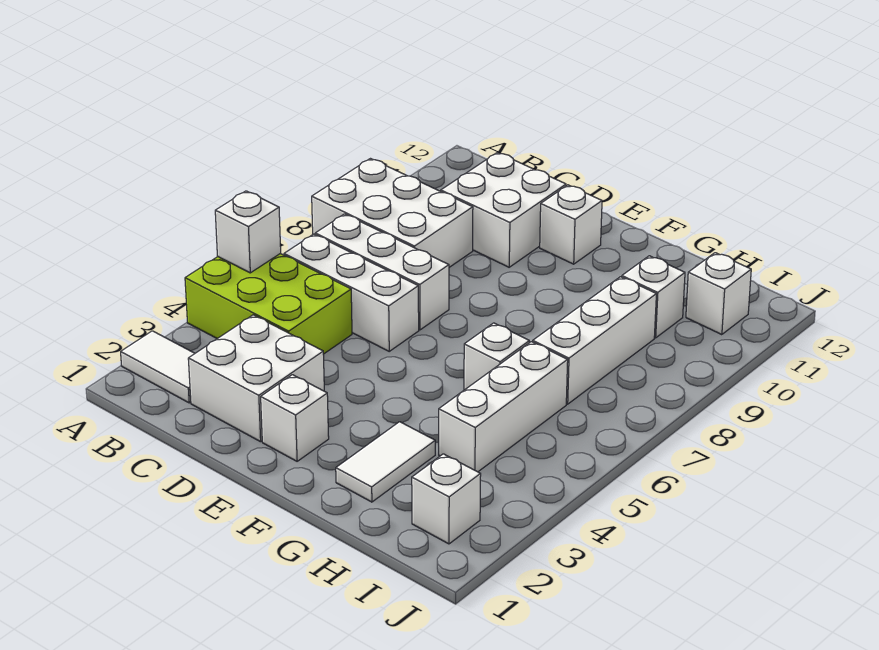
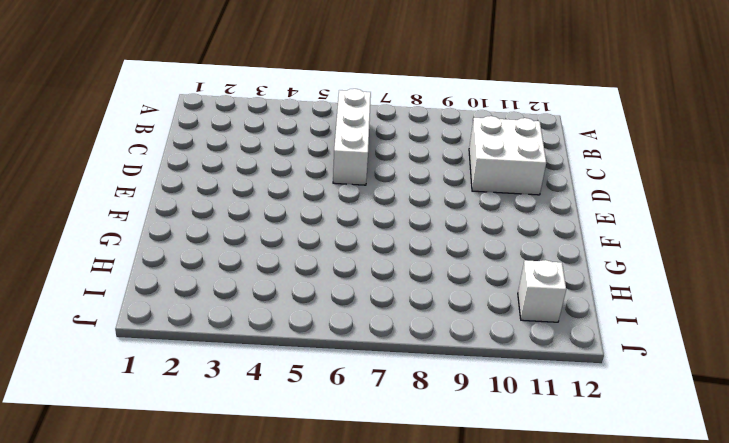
none -> white tile A2:B2 level 1
none -> lime brick A4:C5 level 1
none -> white brick A8:C9 level 1

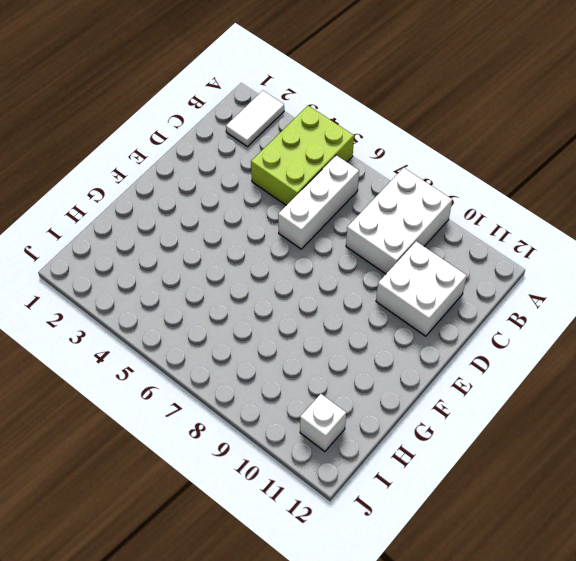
none -> white brick B7:D7 level 1
none -> white brick C2:D3 level 1
none -> white brick E2 level 1

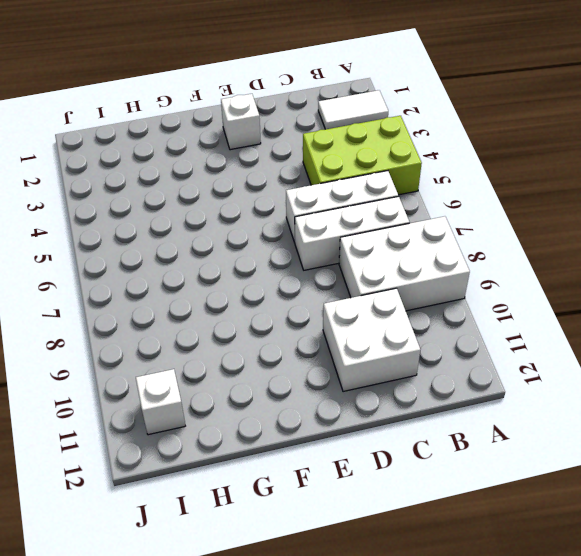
none -> white brick C2:D3 level 1
none -> white brick E11 level 1
none -> white tile G2:G3 level 1

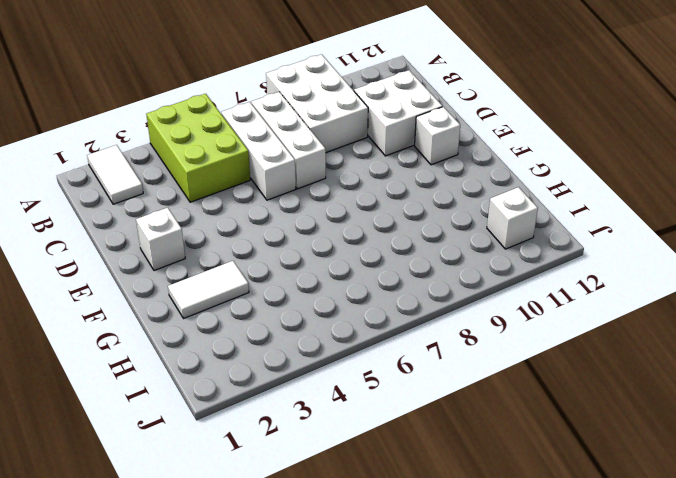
none -> white brick C2:D3 level 1
none -> white brick G6 level 1
none -> white brick H4:H6 level 1

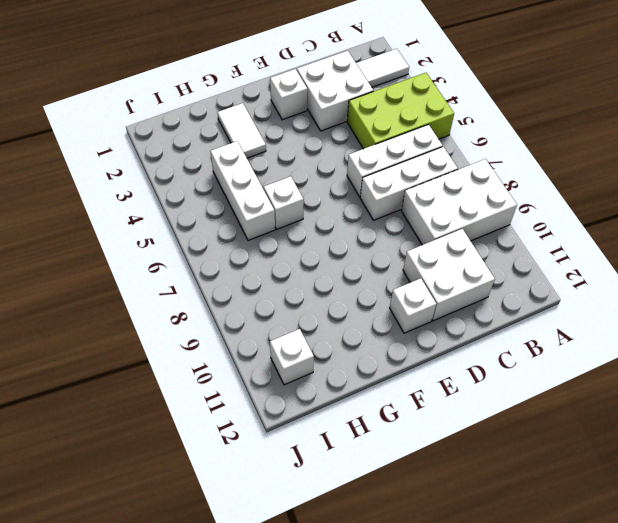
none -> white brick H7:H9 level 1
none -> white brick H10 level 1
none -> white brick I2 level 1

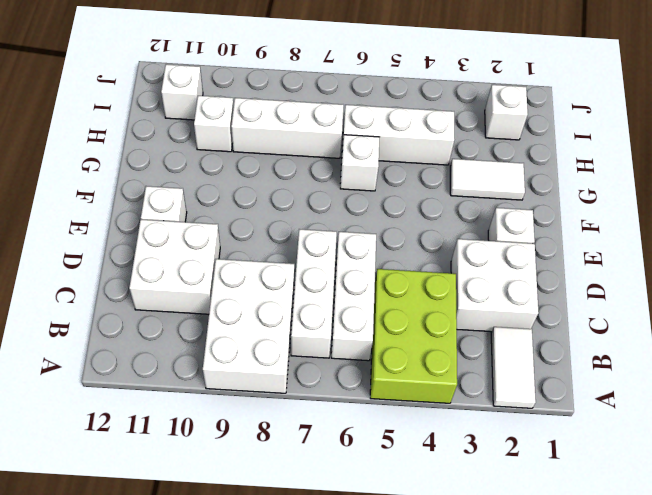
none -> white brick A5 level 2

